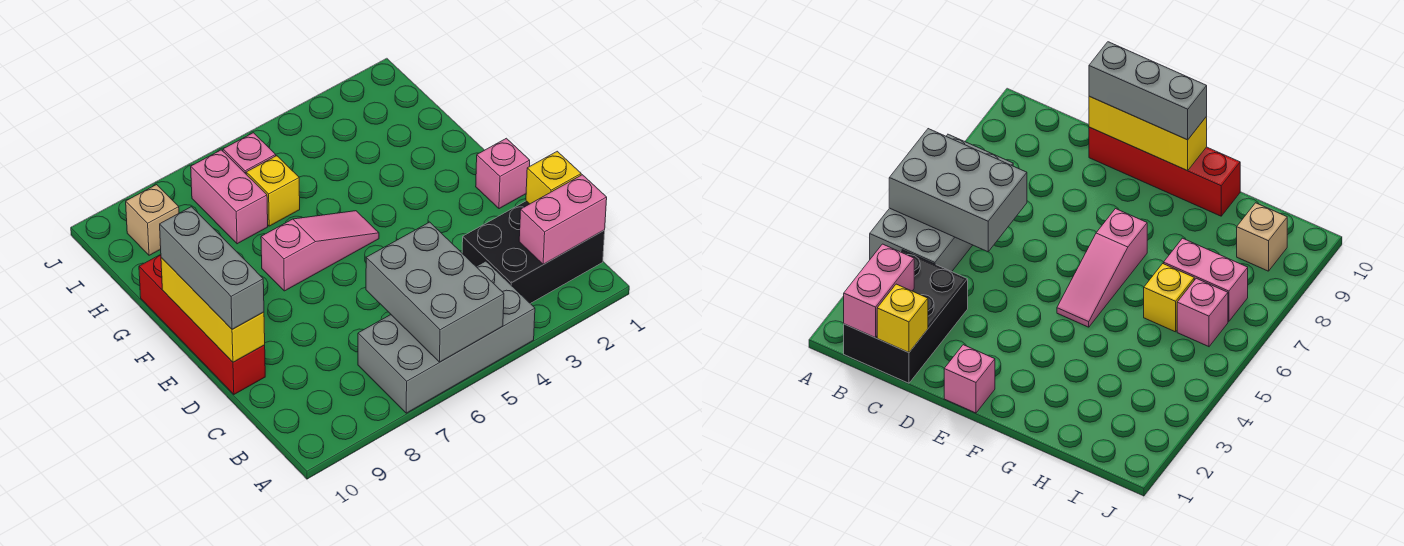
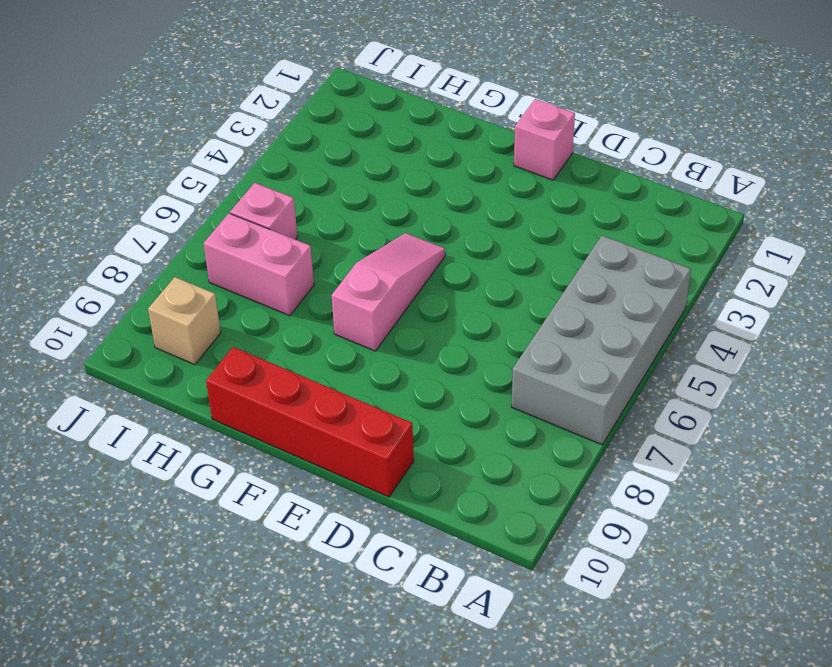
none -> black brick B1:C3 level 1
none -> yellow brick H6 level 1
none -> grey brick A5:C6 level 2

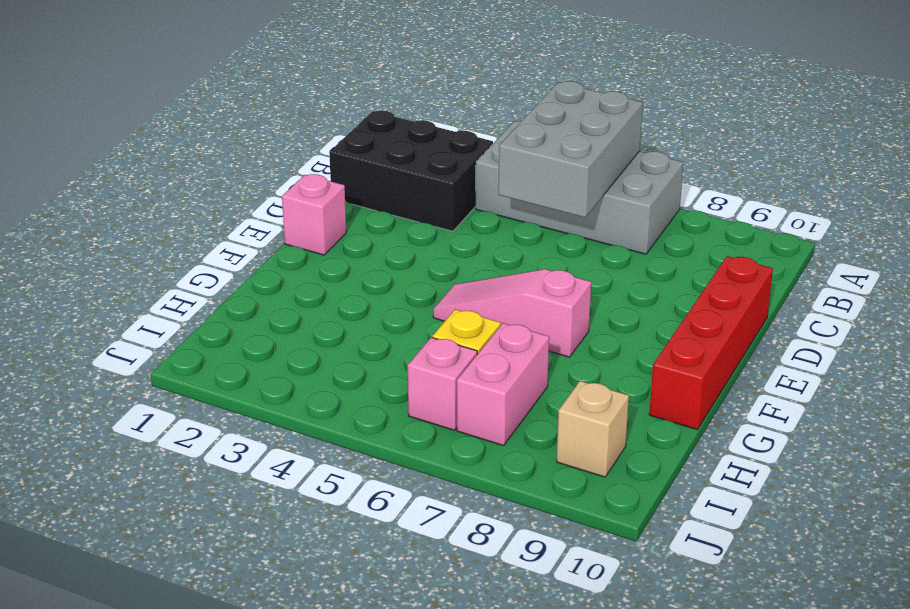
none -> pink brick B1:B2 level 2
none -> yellow brick C1 level 2
none -> yellow brick D10:F10 level 2

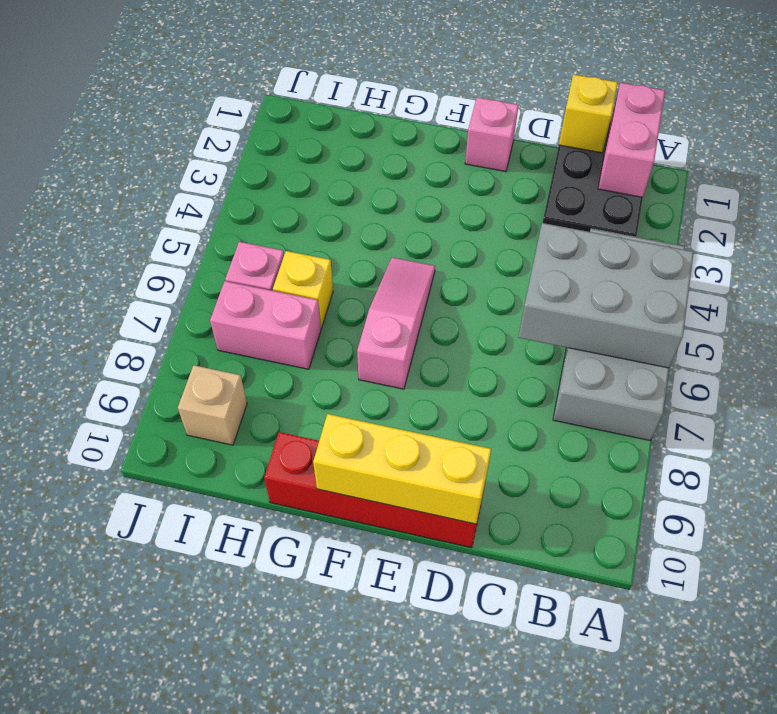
none -> grey brick D10:F10 level 3

